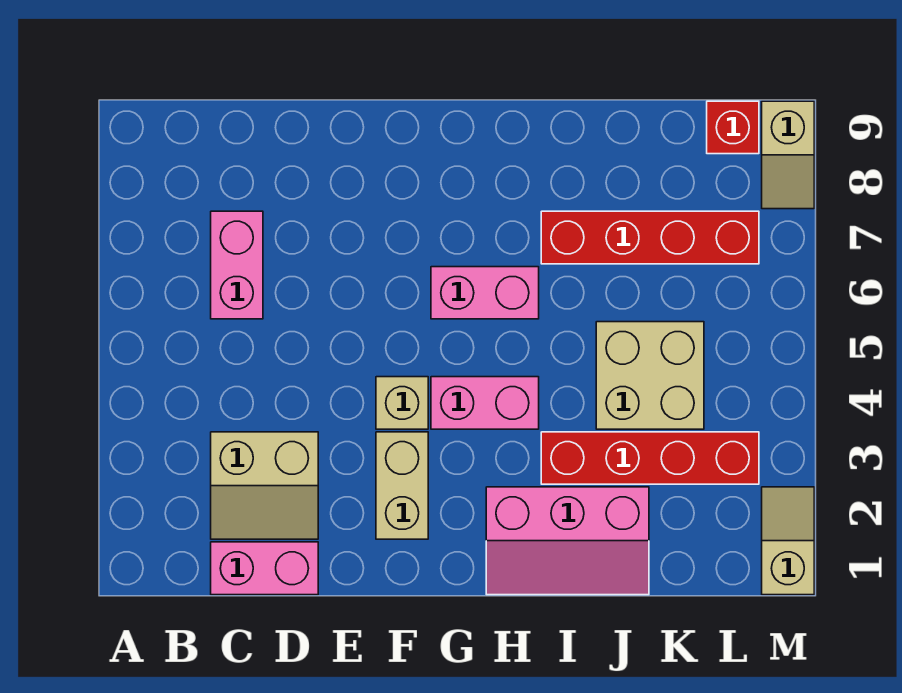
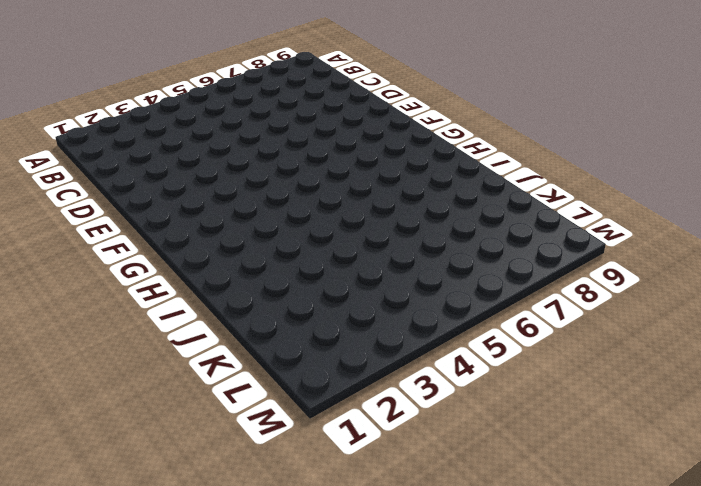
none -> pink brick C1:D1 level 1
none -> tan slope C2:D3 level 1 top 3
none -> pink brick C6:C7 level 1

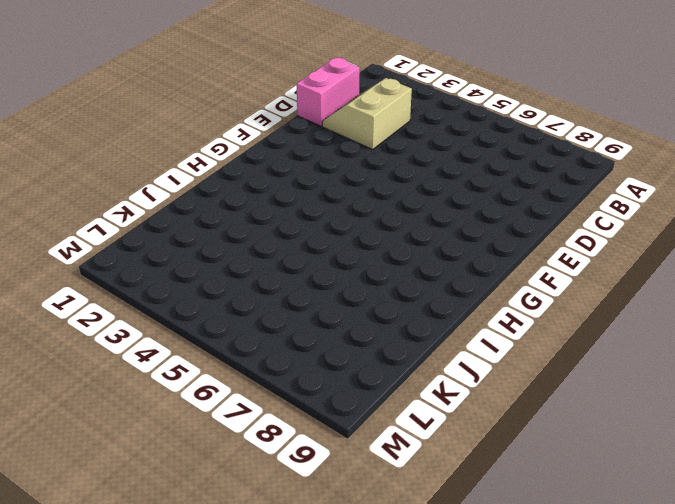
none -> pink brick C6:C7 level 1
none -> tan brick F2:F3 level 1
none -> tan brick F4 level 1

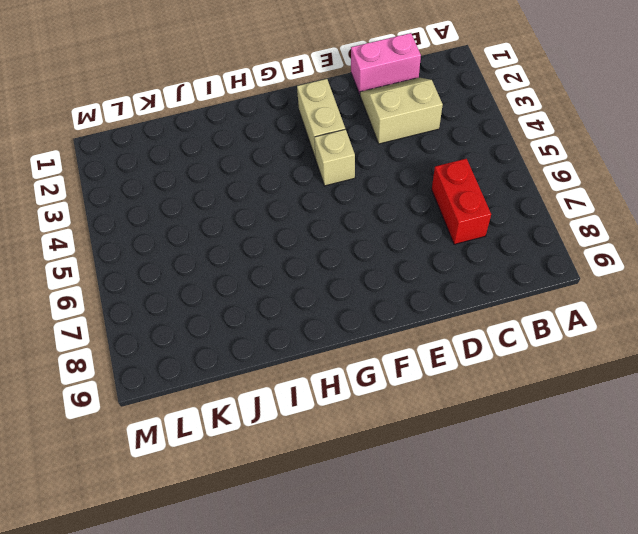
red brick C6:C7 level 1 -> pink brick C6:C7 level 1
none -> pink brick G4:H4 level 1
none -> pink brick G6:H6 level 1
none -> pink slope H1:J2 level 1 top 2

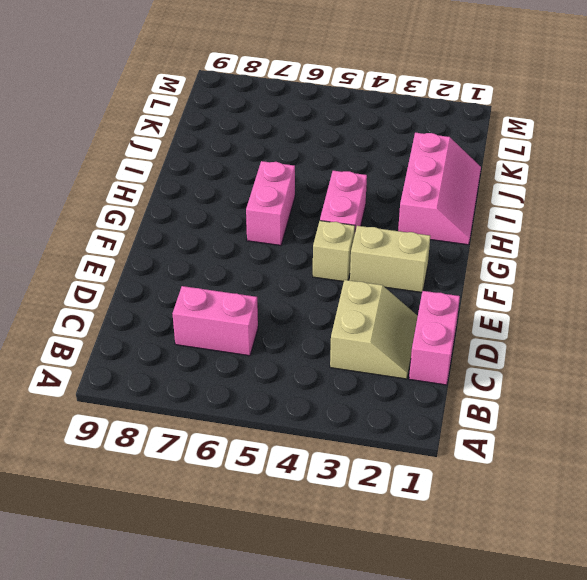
none -> red brick I3:L3 level 1
none -> red brick I7:L7 level 1
none -> tan brick J4:K5 level 1

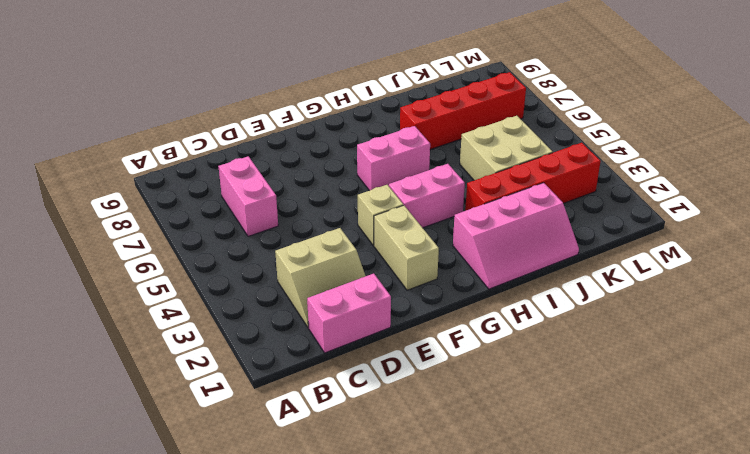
none -> red brick L9 level 1
none -> tan slope M1:M2 level 1 top 1
none -> tan slope M8:M9 level 1 top 9

